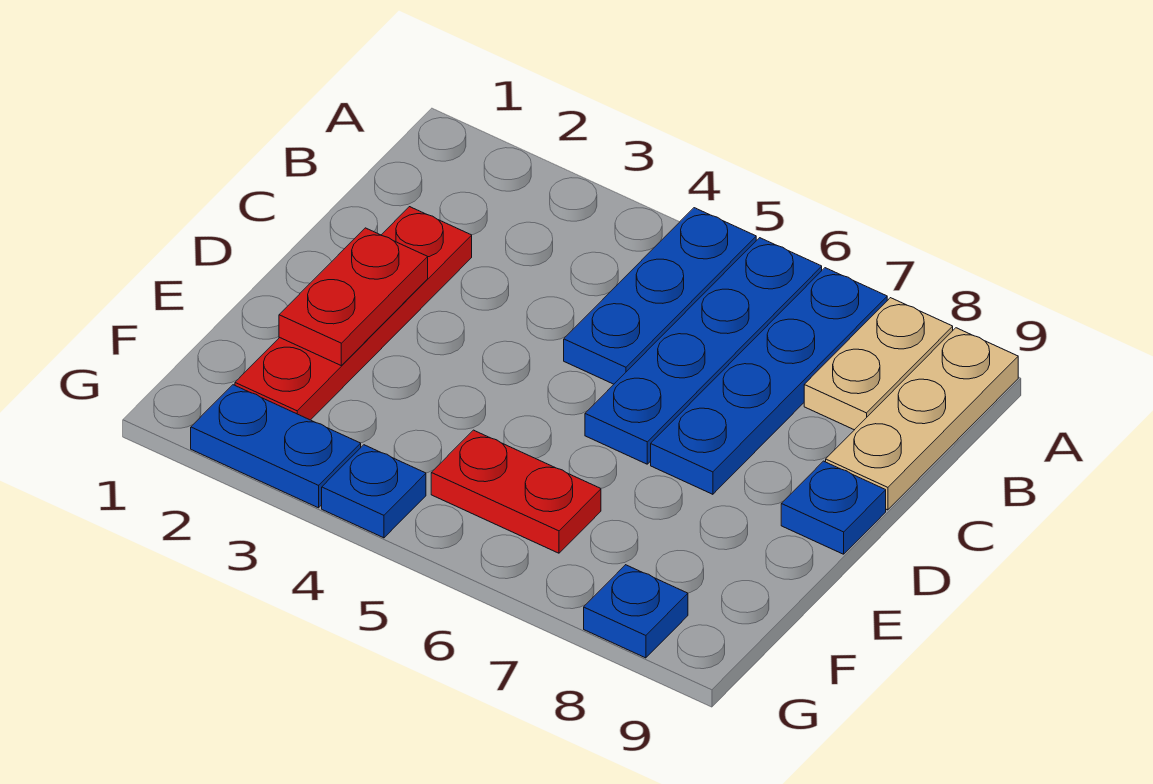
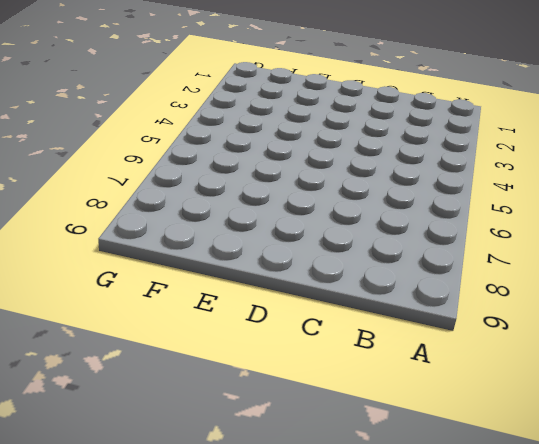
none -> blue plate A5:C5 level 1
none -> blue plate A6:D6 level 1
none -> blue plate A7:D7 level 1

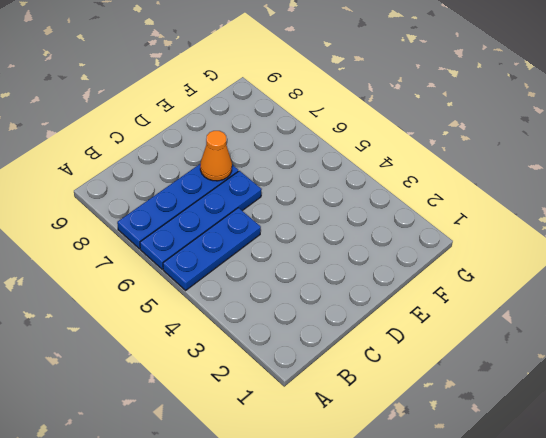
orange cone D7 level 2 -> none
none -> tan plate A8:B8 level 1
none -> tan plate A9:C9 level 1
none -> red plate C2:F2 level 1

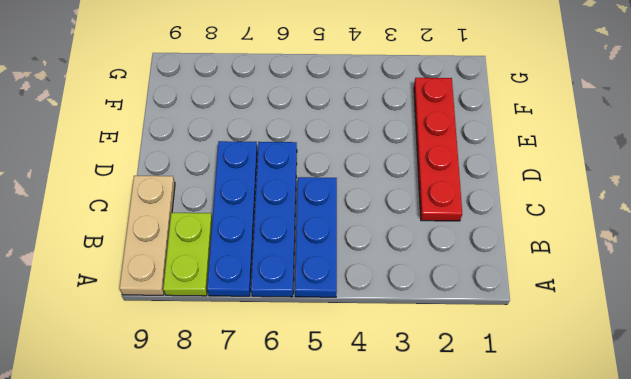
lime plate A8:B8 level 1 -> tan plate A8:B8 level 1
none -> blue plate D9 level 1
none -> red plate F5:F6 level 1
none -> blue plate G2:G3 level 1

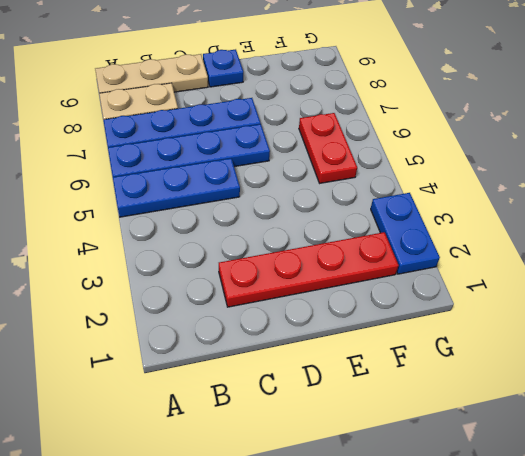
none -> blue plate G4 level 1
none -> blue plate G8 level 1
none -> red plate D2:E2 level 2

